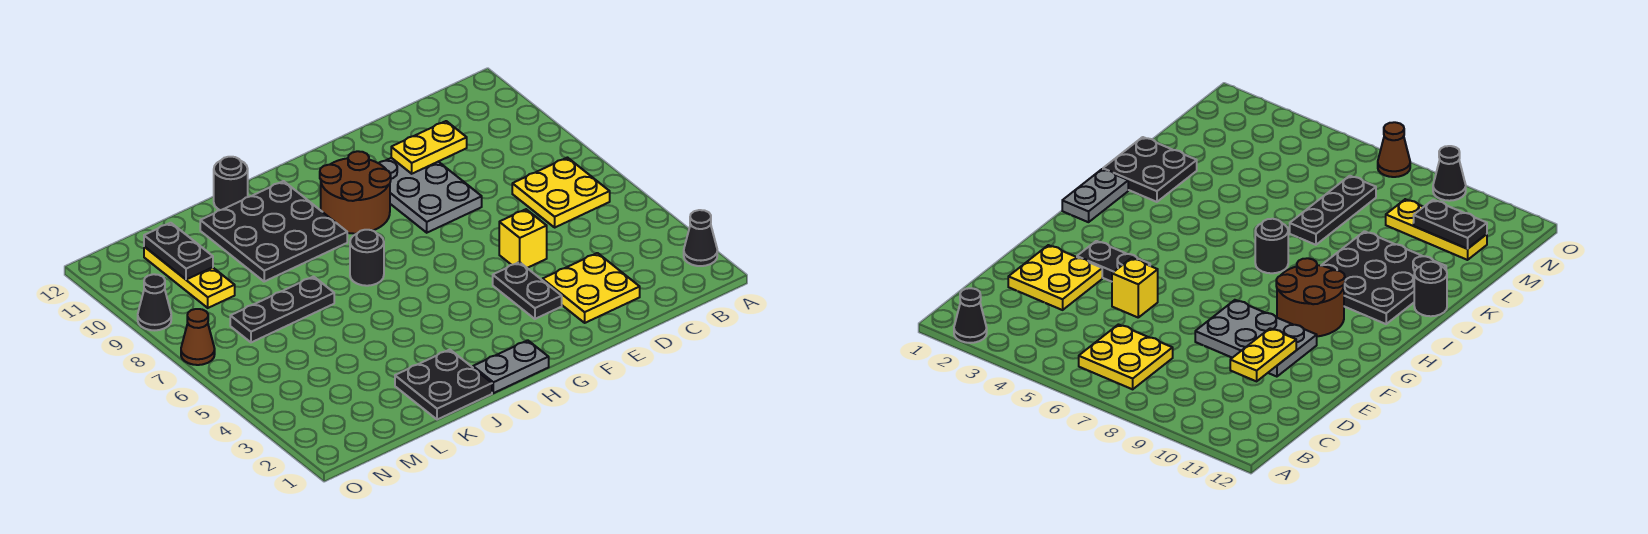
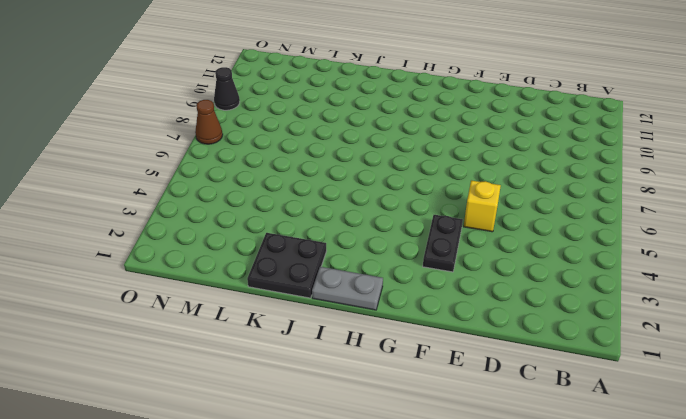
none -> black cone A2 level 1
none -> yellow plate B6:C7 level 1
none -> yellow plate D2:E3 level 1

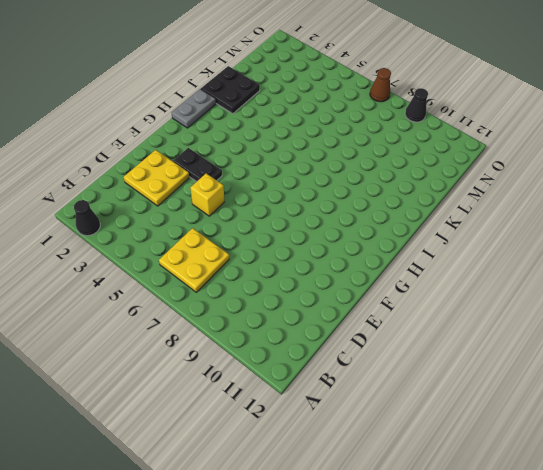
none -> grey plate E8:F10 level 1
none -> brown round brick G9:H10 level 1
none -> black round brick I7 level 1

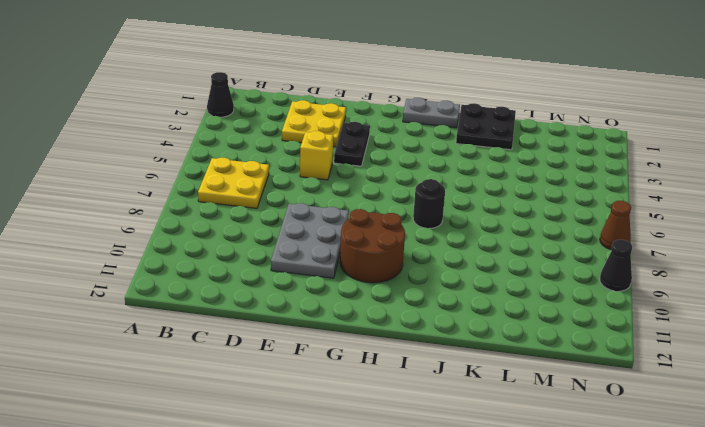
none -> black plate I9:K11 level 1
none -> black round brick J12 level 1
none -> black plate K7:M7 level 1

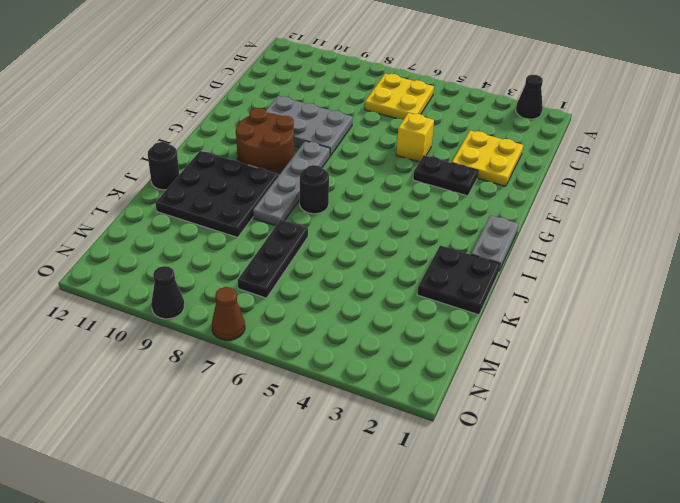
grey plate G8:J8 level 1 -> none
none -> yellow plate M9:M11 level 1
none -> yellow plate D10:E10 level 2
none -> black plate M10:M11 level 2

